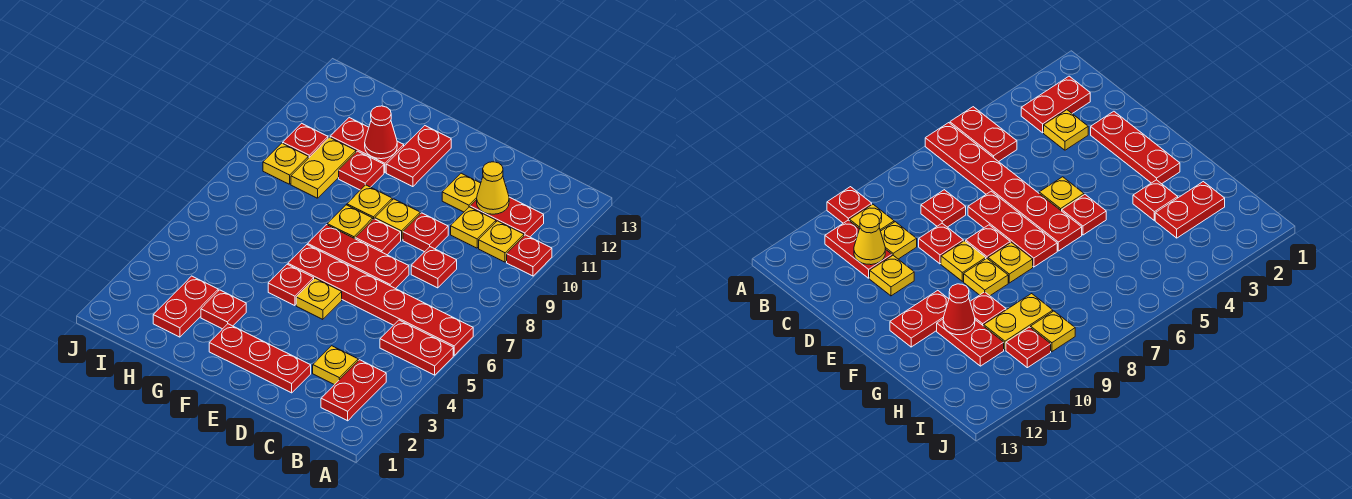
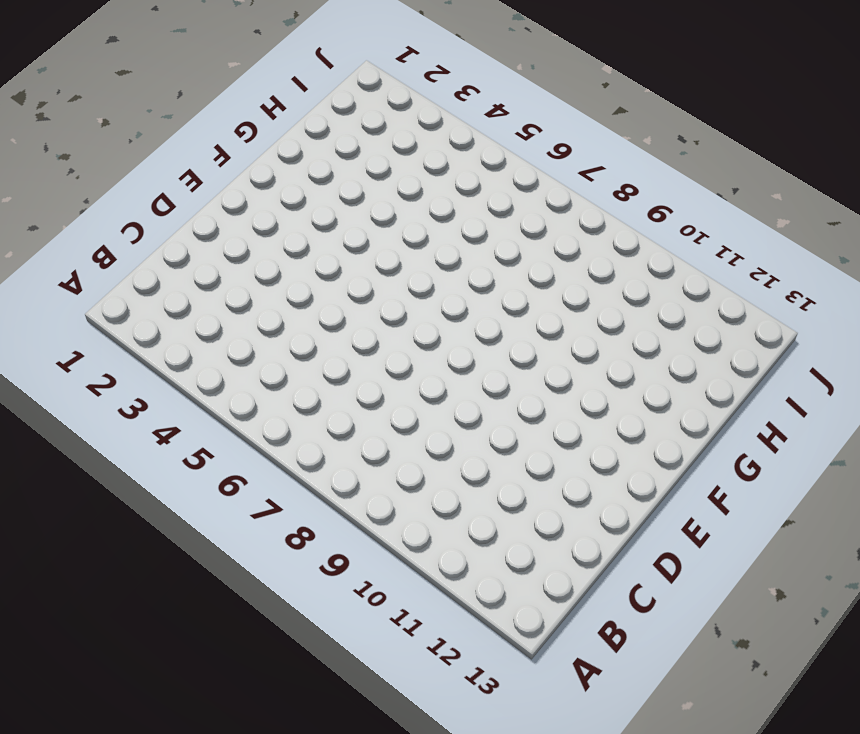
none -> red plate A5:B5 level 1
none -> red plate A6:F6 level 1
none -> red plate A10 level 1

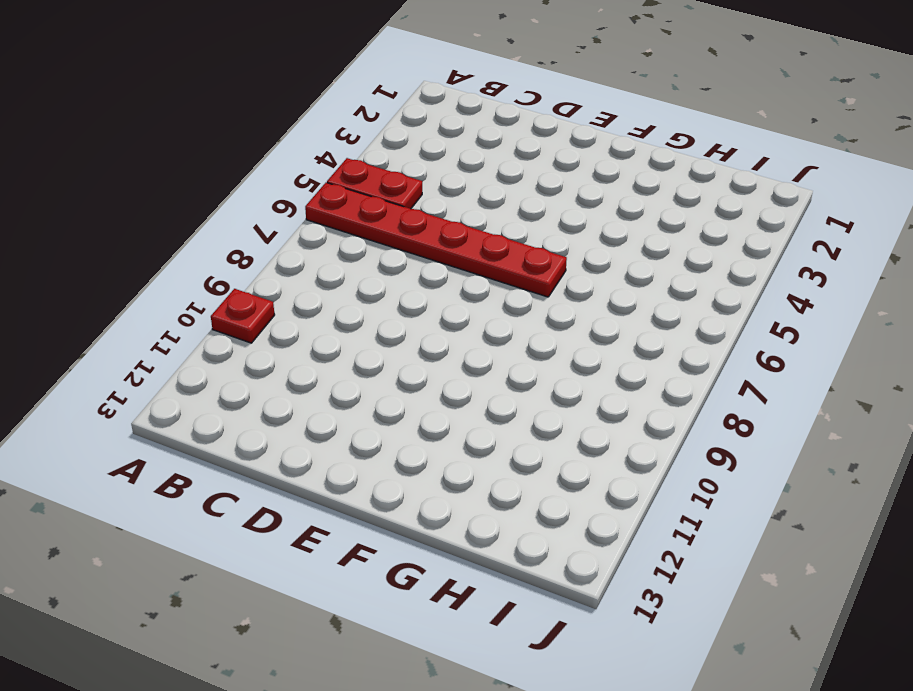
none -> red plate B2:B3 level 1
none -> yellow plate B10 level 1
none -> red plate B11:C11 level 1

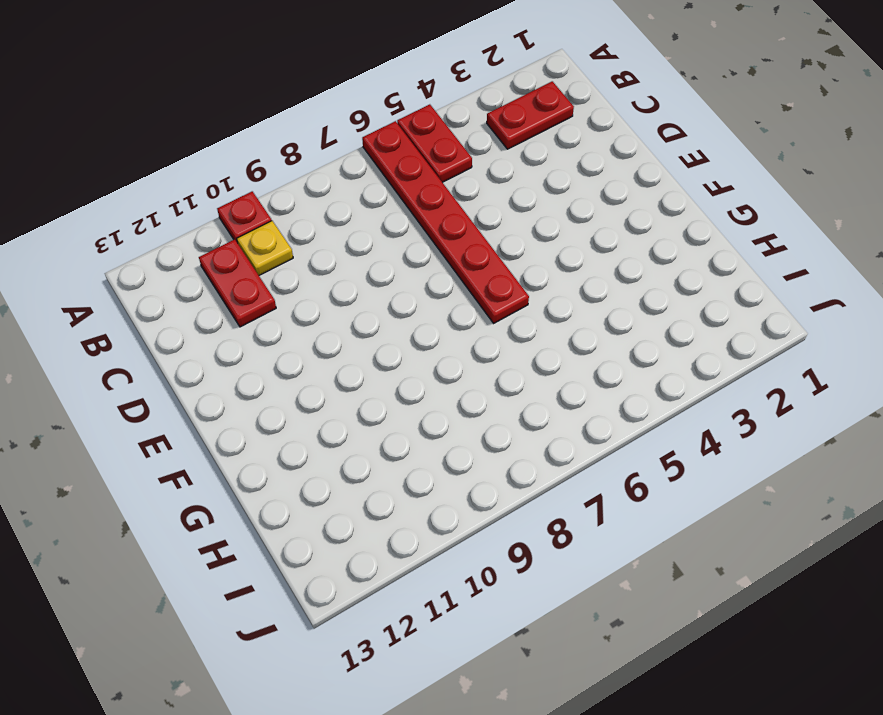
none -> yellow plate C3 level 1
none -> red plate C8 level 1
none -> yellow plate C10 level 1

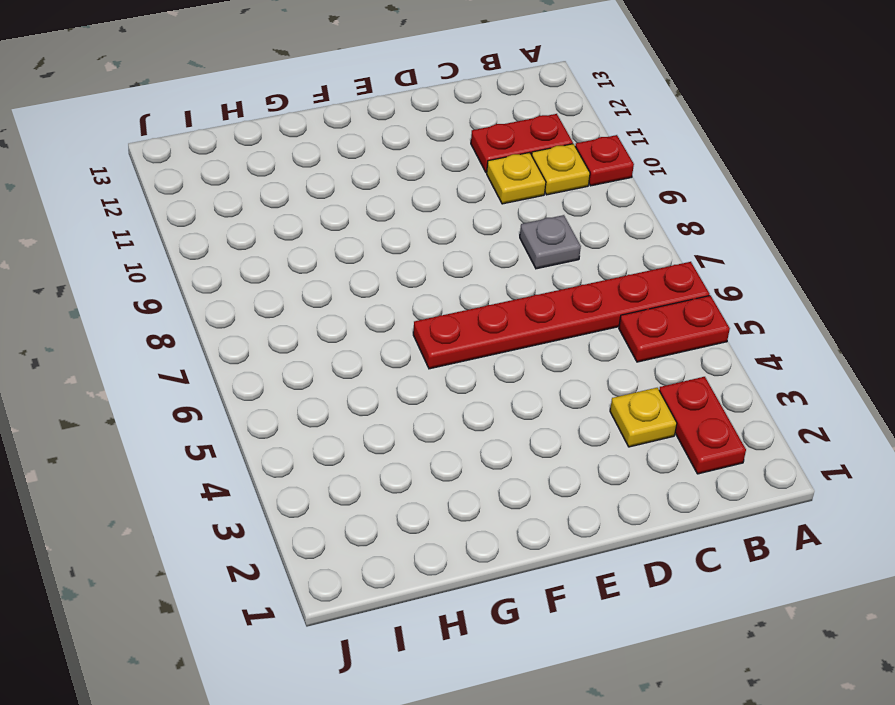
grey plate C8 level 1 -> red plate C8 level 1
none -> red plate D2:F2 level 1
none -> red plate D7:F7 level 1
none -> red plate D9 level 1

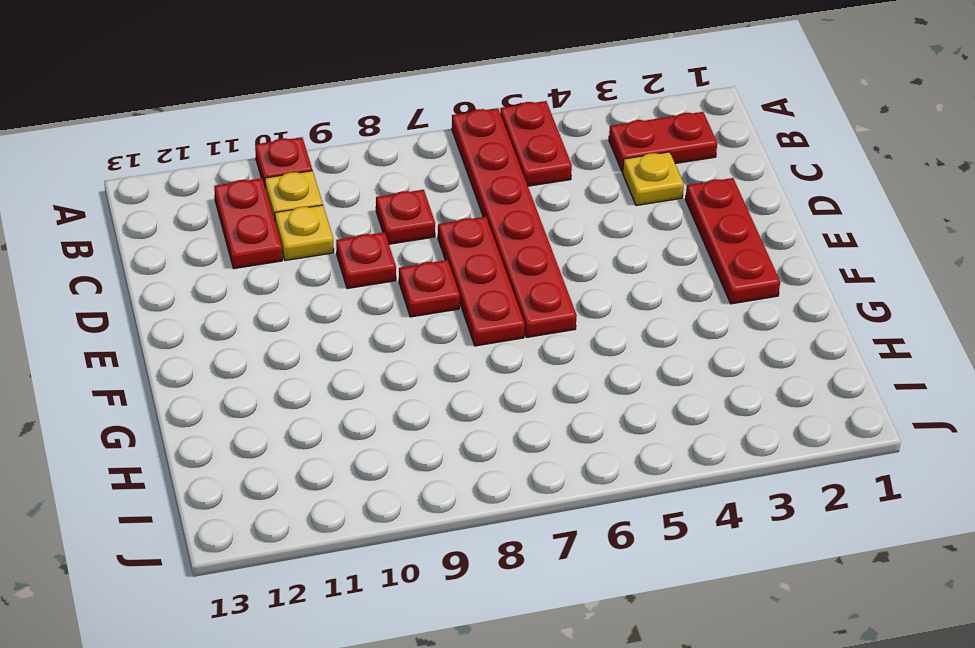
none -> yellow plate D11 level 1
none -> yellow plate E5 level 1
none -> yellow plate E9 level 1

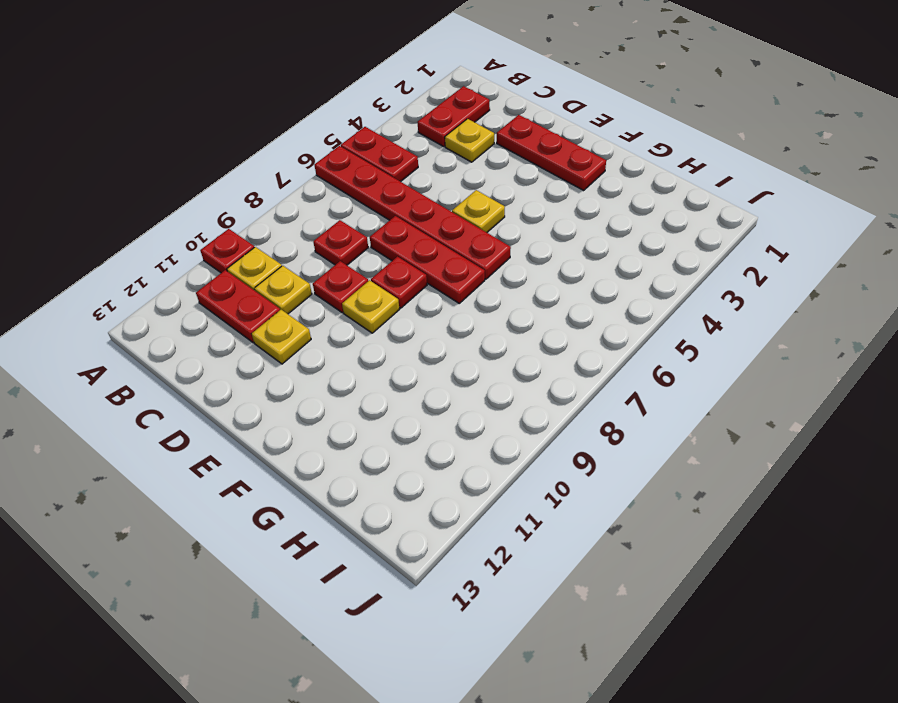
none -> red plate F5 level 1
none -> yellow plate F8 level 1
none -> yellow plate F9 level 1

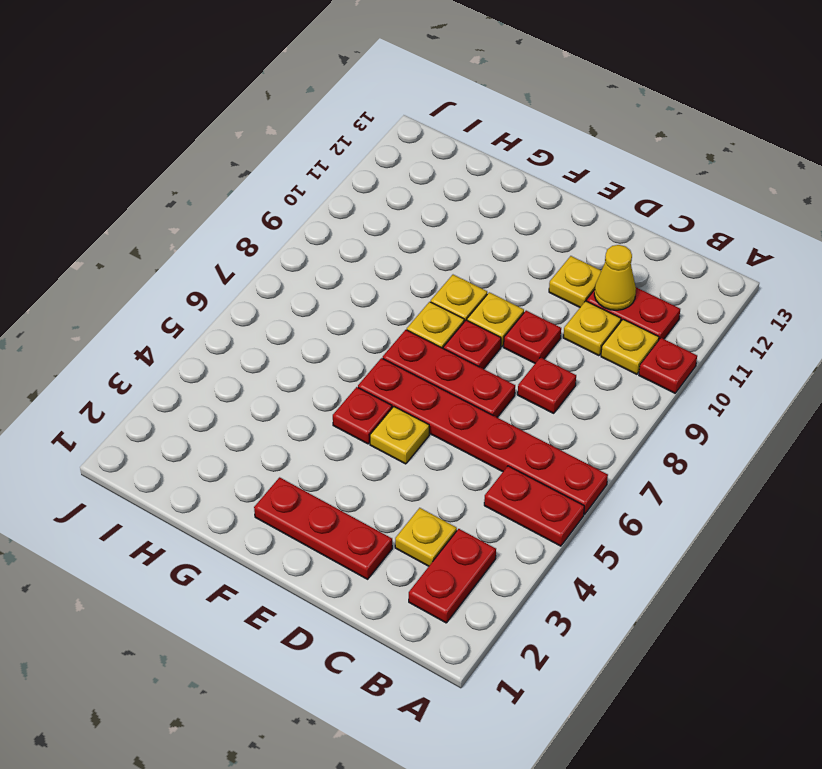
none -> red plate F11:F12 level 1
none -> red plate G3 level 1
none -> red plate G10 level 1

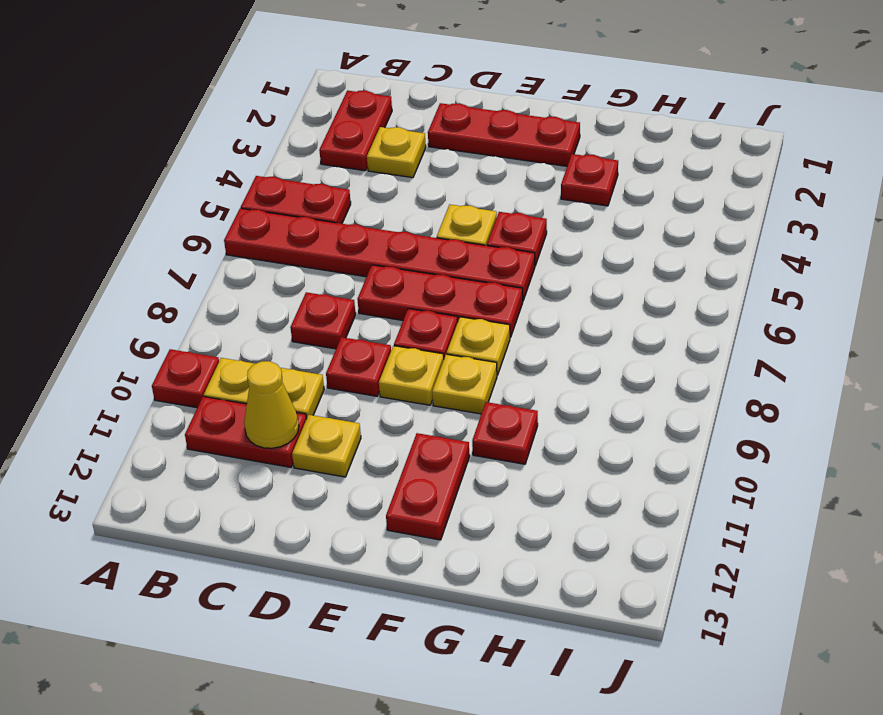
none -> red plate G11:H11 level 1
none -> red plate H2:H3 level 1
none -> yellow plate H9:H10 level 1

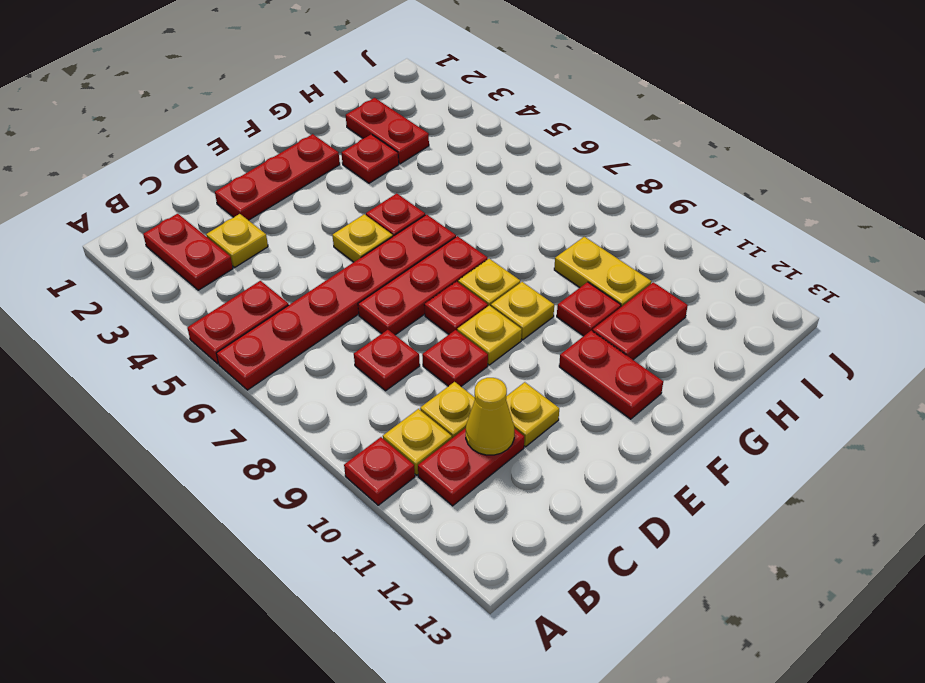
none -> yellow plate I9 level 1
none -> red plate I10 level 1
none -> red cone G11 level 2

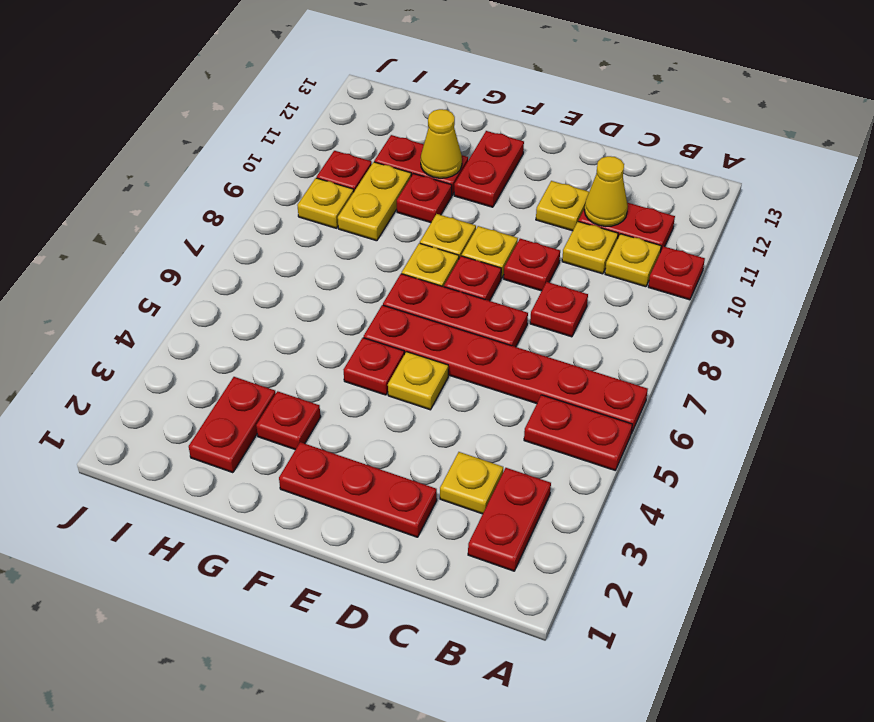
yellow cone G11 level 2 -> red cone G11 level 2

